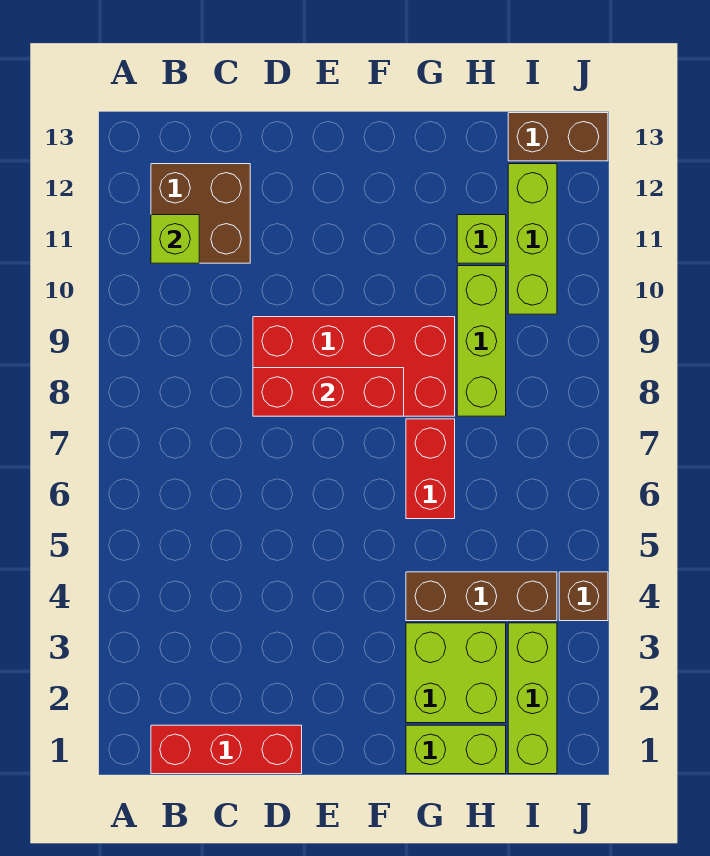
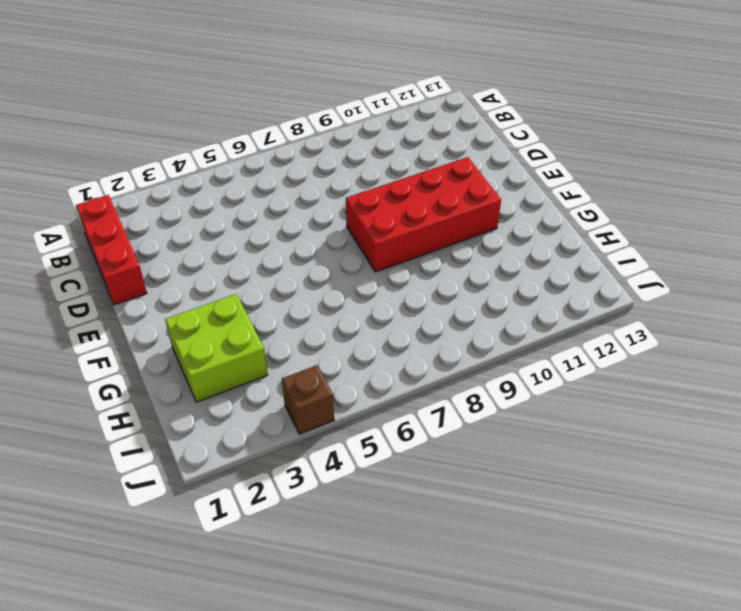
red brick E8:F11 level 1 -> red brick D8:G9 level 1
none -> brown brick B11:C12 level 1
none -> lime brick G1:H1 level 1
none -> brown brick G4:I4 level 1

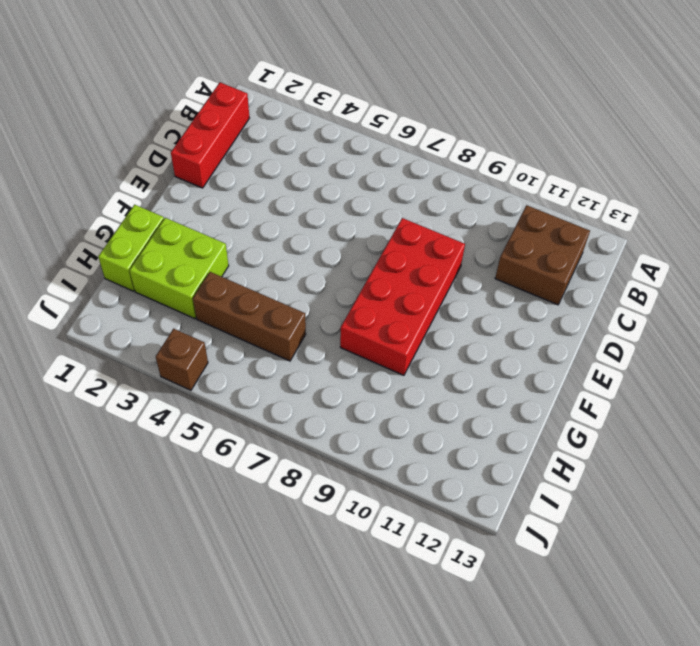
brown brick H4:H6 level 1 -> brown brick G4:I4 level 1
none -> red brick G6:G7 level 1
none -> lime brick H8:H10 level 1
none -> lime brick H11 level 1

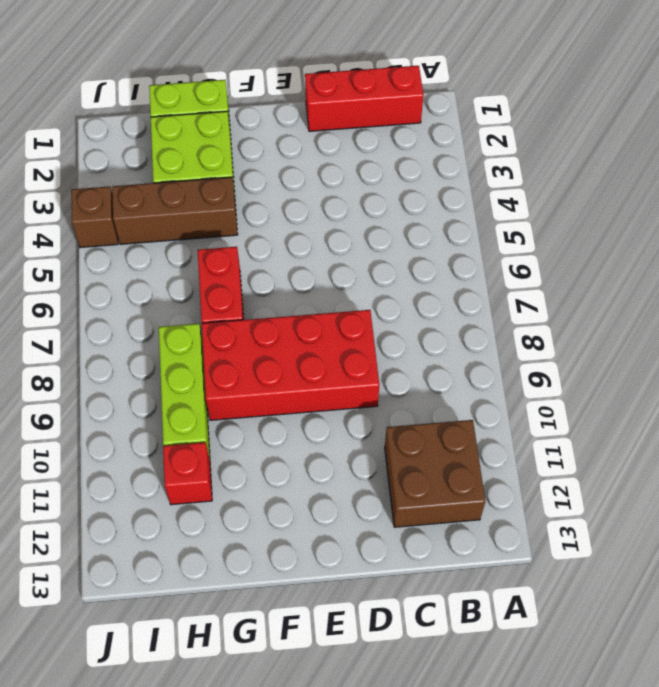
red brick H11 level 1 -> lime brick H11 level 1
none -> lime brick I1:I3 level 1
none -> lime brick I10:I12 level 1
none -> brown brick I13:J13 level 1

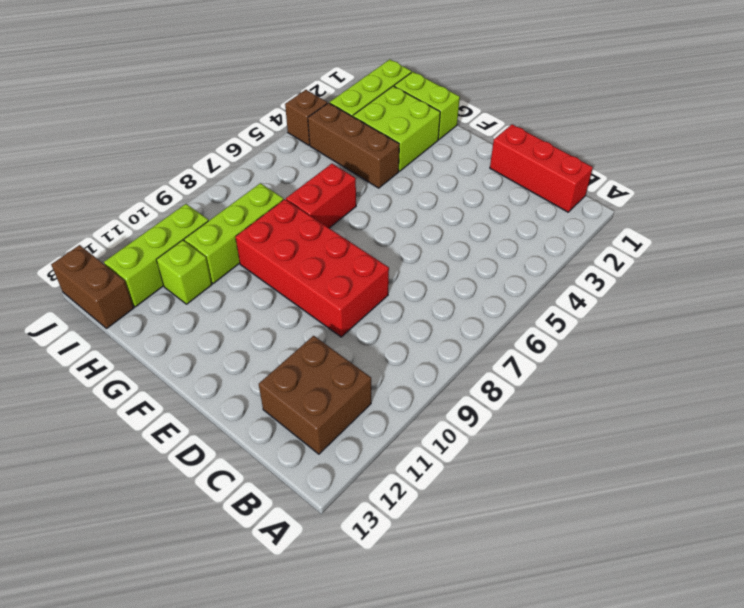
none -> lime brick B11 level 2
none -> red brick D8:F8 level 2

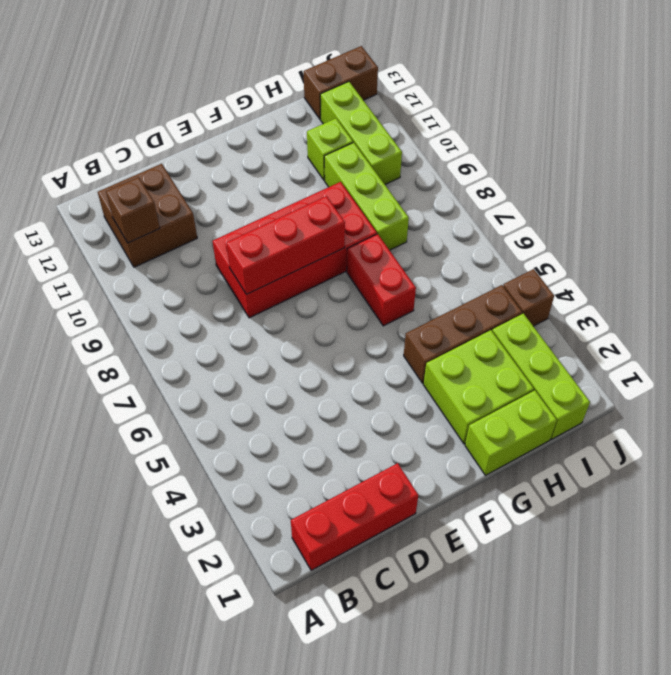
brown brick B11 level 2 -> lime brick B11 level 2

